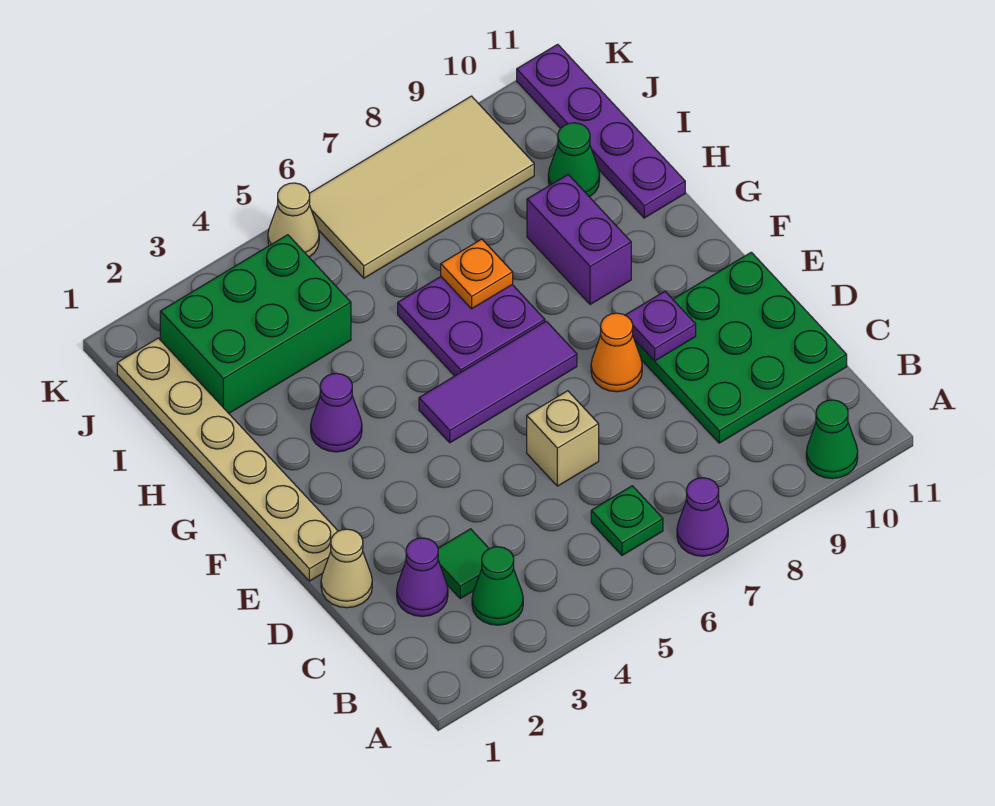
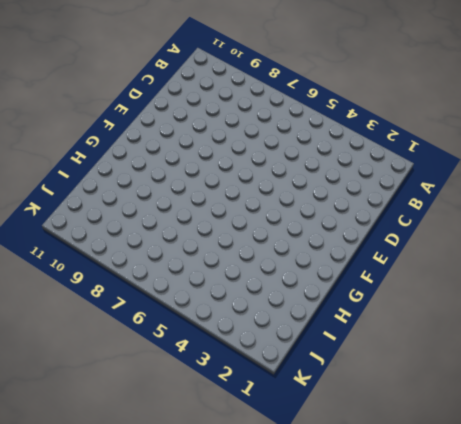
none -> purple cone A7 level 1
none -> green cone A10 level 1
none -> green cone B3 level 1

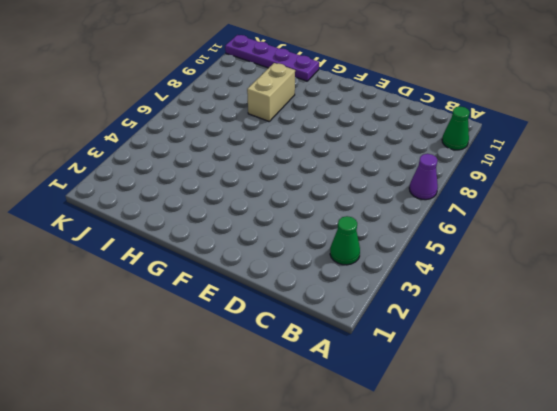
tan brick H8:H9 level 1 -> purple brick G9:H9 level 1
none -> green plate B6 level 1
none -> purple cone C2 level 1
none -> green tile C3 level 1

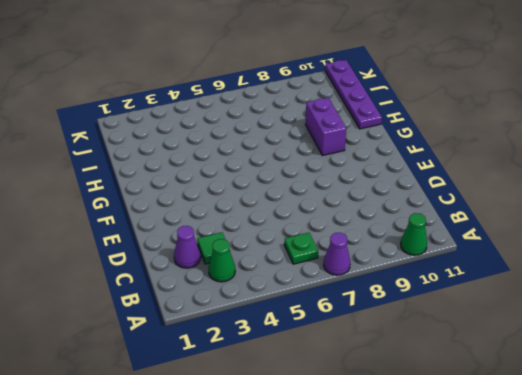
none -> green plate C9:E11 level 1
none -> tan cone D1 level 1
none -> tan brick D6 level 1

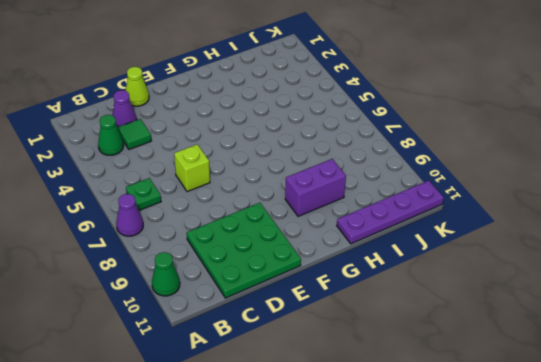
lime cone D1 level 1 -> tan cone D1 level 1
lime brick D6 level 1 -> tan brick D6 level 1
none -> tan plate E1:J1 level 1
none -> orange cone E8 level 1
none -> purple tile F5:F7 level 1

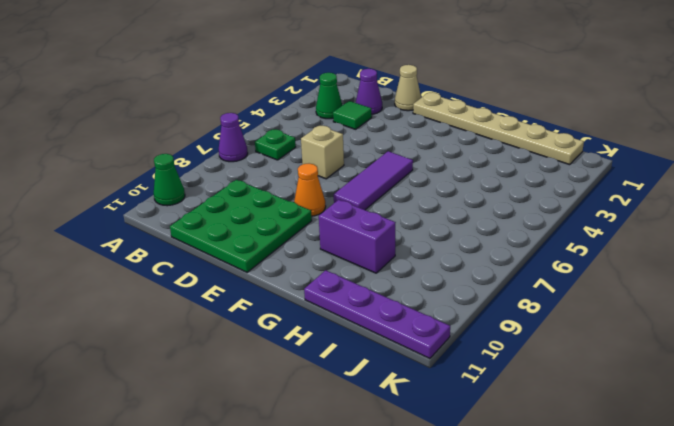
none -> purple cone G3 level 1
none -> purple plate G6:H7 level 1
none -> green brick I2:J4 level 1

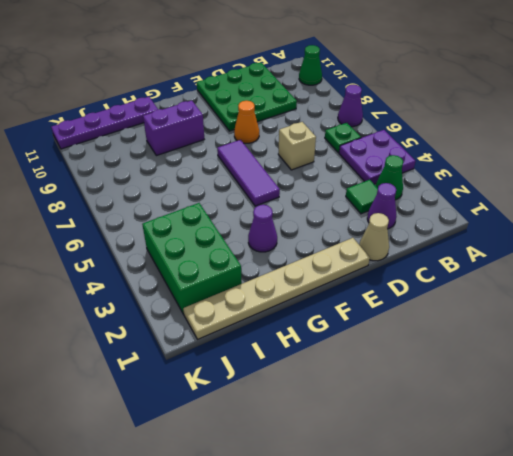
purple plate A4:B5 level 1 -> purple plate G6:H7 level 1
none -> green cone I10 level 1
none -> tan tile J6:K9 level 1
none -> tan cone K5 level 1

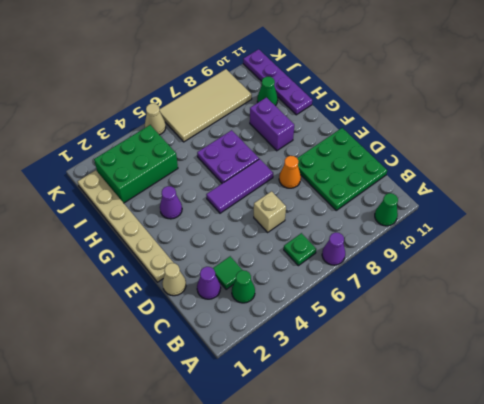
none -> purple plate E9 level 2
none -> orange plate H7 level 2

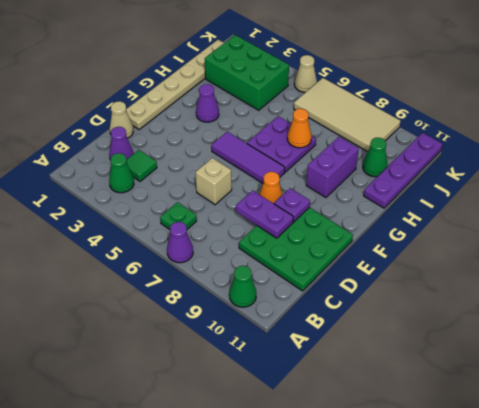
purple plate D8:D9 level 2 -> none
orange cone H7 level 2 -> orange plate H7 level 2

